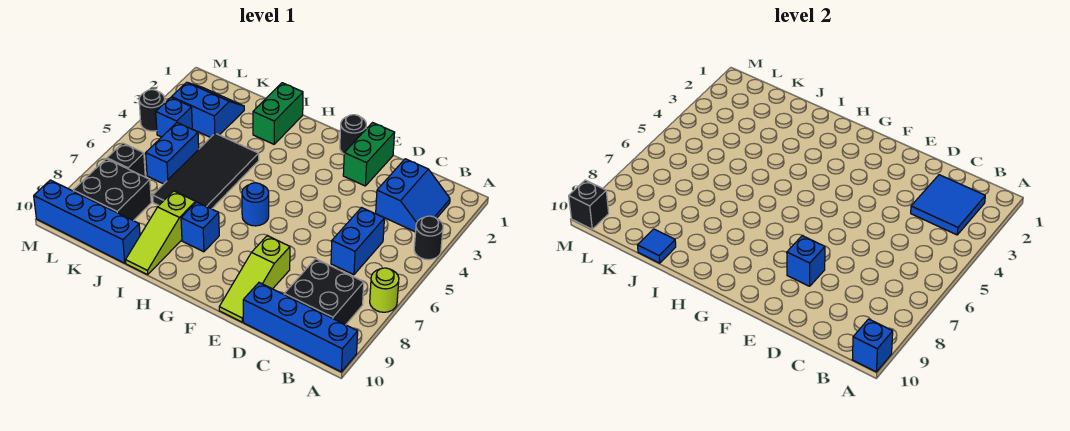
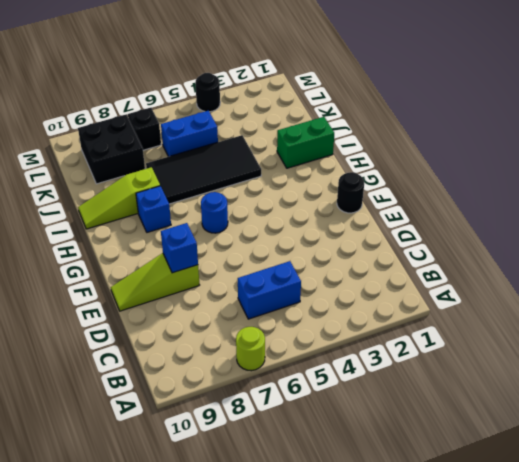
none -> black round brick A4 level 1
none -> blue brick A10:D10 level 1
none -> blue slope B2:C3 level 1 top C

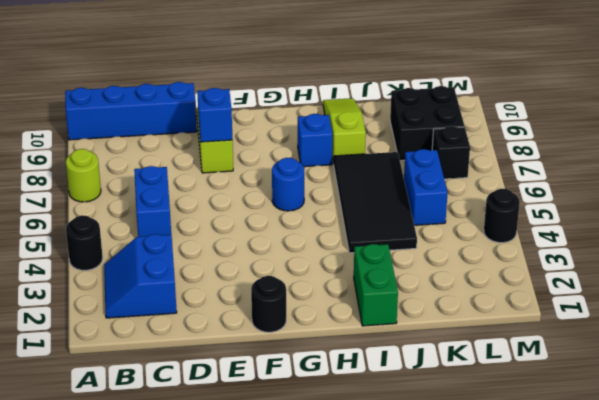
none -> black brick B8:C9 level 1
none -> green brick E1:E2 level 1
none -> blue brick J10:M10 level 1

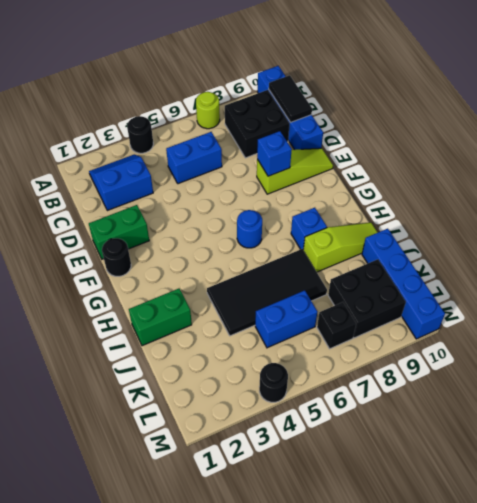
black tile B10:C10 level 2 -> none
none -> blue slope K2:L3 level 1 top 3
none -> blue brick L4 level 1
none -> blue brick A10 level 2

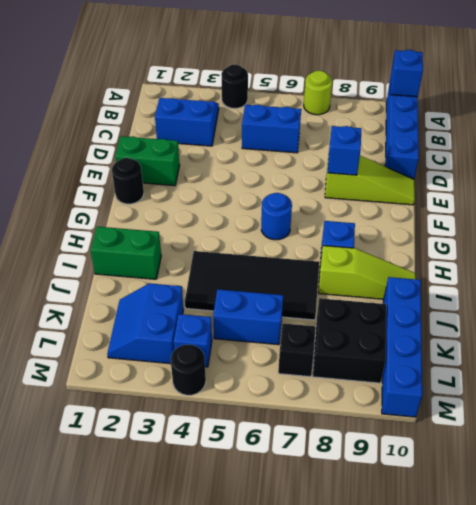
none -> black brick B8:C9 level 1
none -> blue tile B2:C3 level 2
none -> blue tile J10 level 2

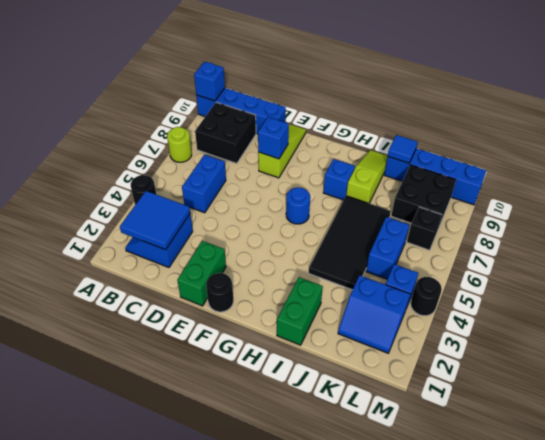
none -> black brick M10 level 2

